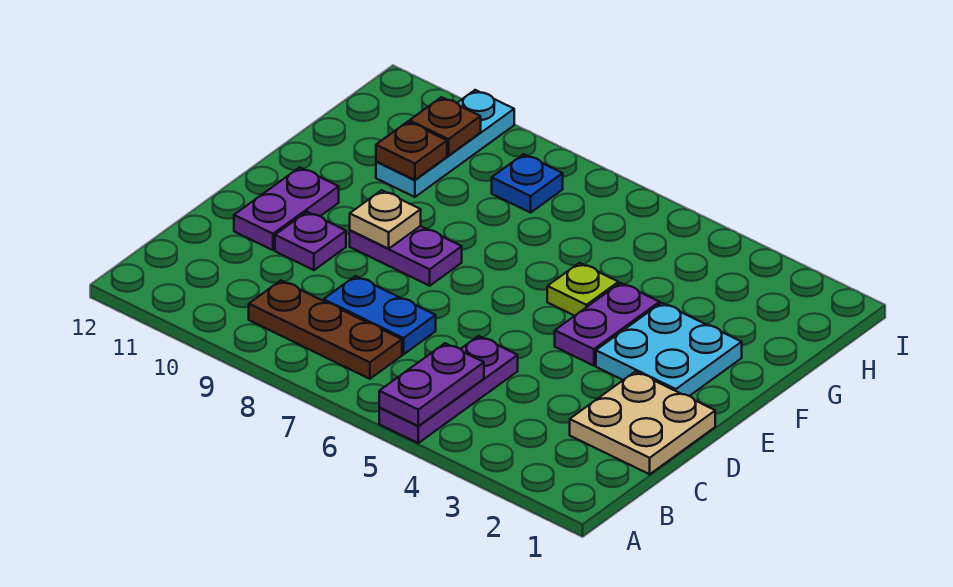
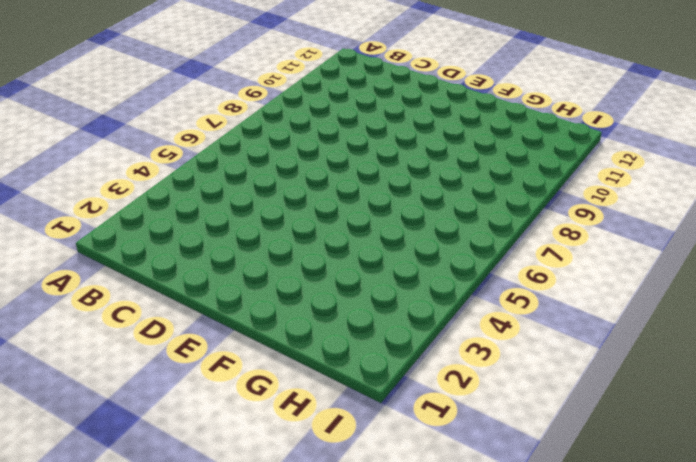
none -> purple plate A5:C5 level 1
none -> brown plate B7:B9 level 1
none -> tan plate C1:D2 level 1

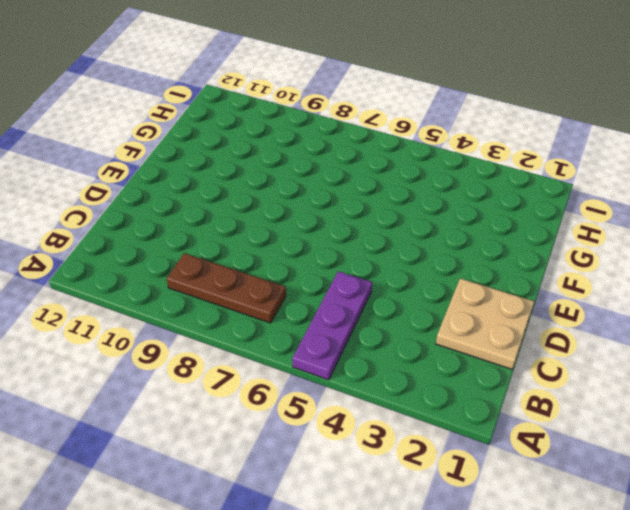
none -> blue plate C7:C8 level 1
none -> purple plate D10 level 1
none -> purple plate D11:E11 level 1

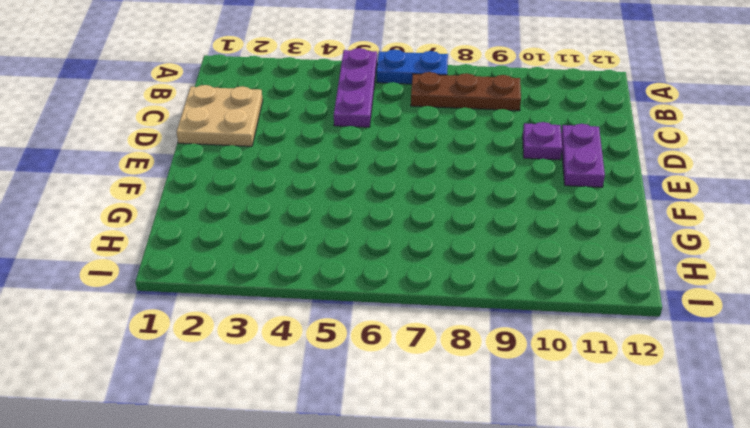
blue plate A6:A7 level 1 -> blue plate C7:C8 level 1
none -> cyan plate E2:F3 level 1
none -> purple plate E4:F4 level 1
none -> purple plate E8:E9 level 1

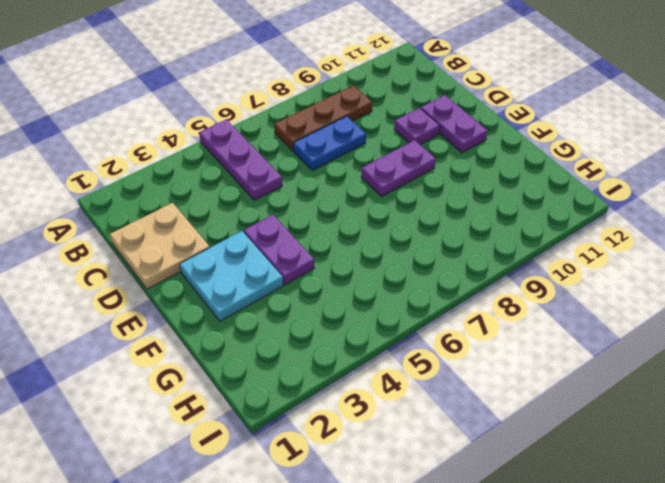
none -> lime plate F5 level 1
none -> cyan plate G10:I10 level 1
none -> blue plate H8 level 1

